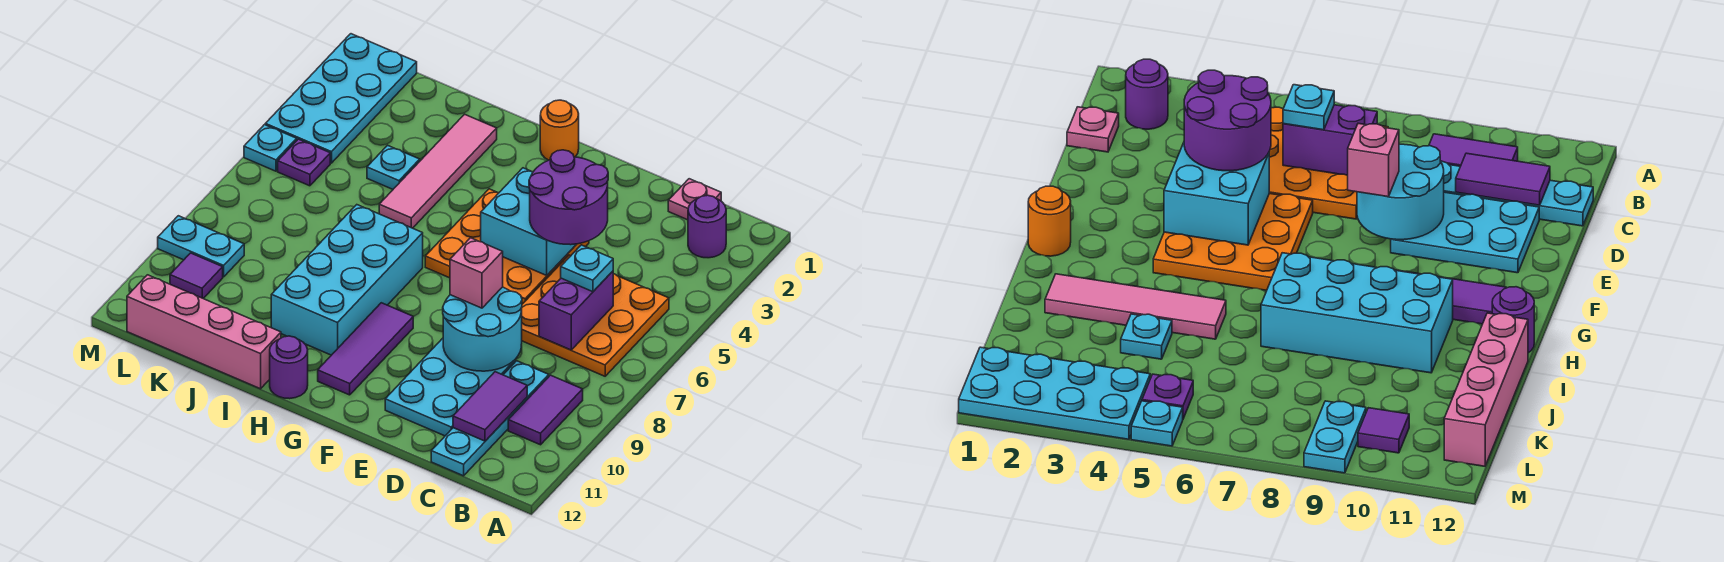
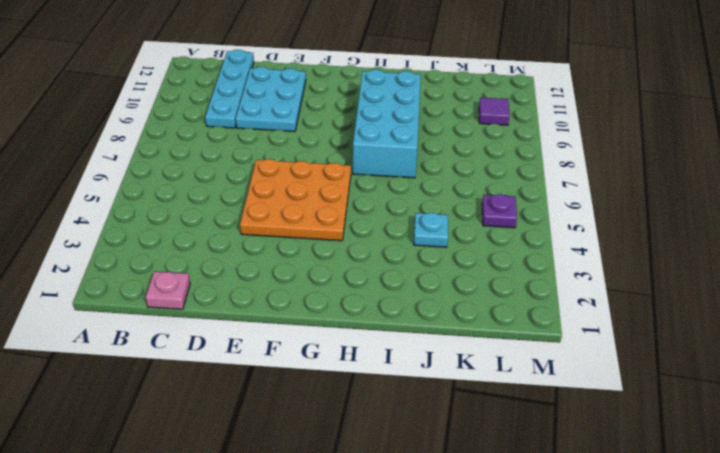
none -> purple round brick B2 level 1
none -> orange plate B5:D7 level 1
none -> purple tile B9:B10 level 1

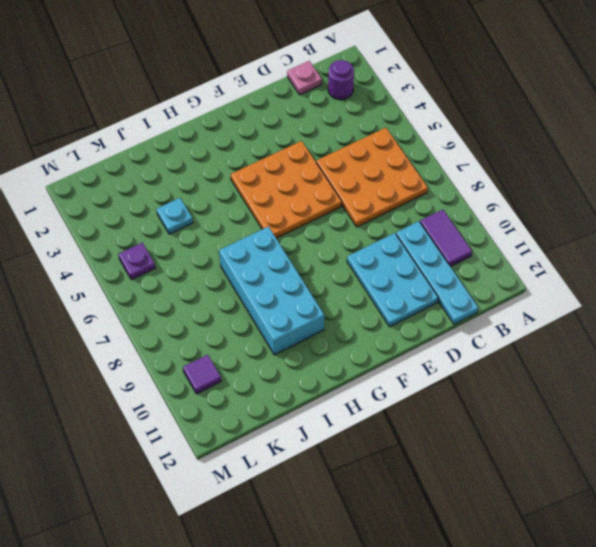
none -> orange round brick G1 level 1
none -> purple tile G9:G11 level 1
none -> purple round brick H12 level 1

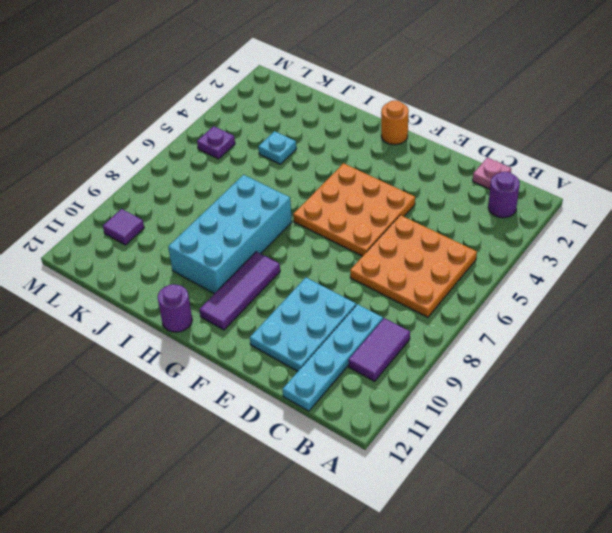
none -> pink tile I2:I5 level 1
none -> pink brick I12:L12 level 1
none -> cyan plate L1:M4 level 1

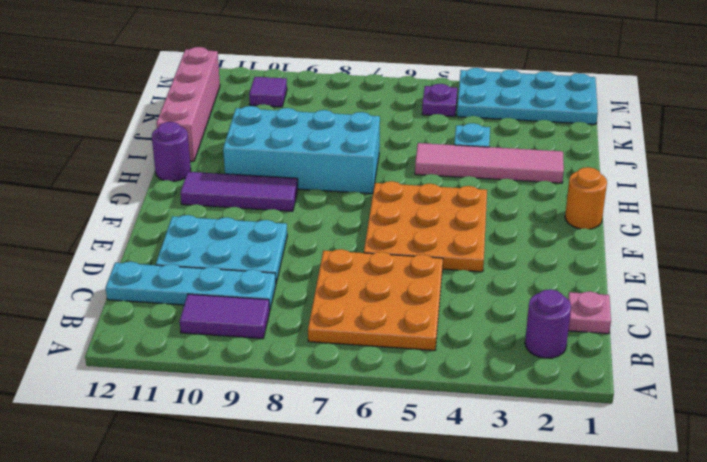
none -> cyan plate L9:M9 level 1
none -> cyan plate M5 level 1
none -> purple brick C6:C7 level 2

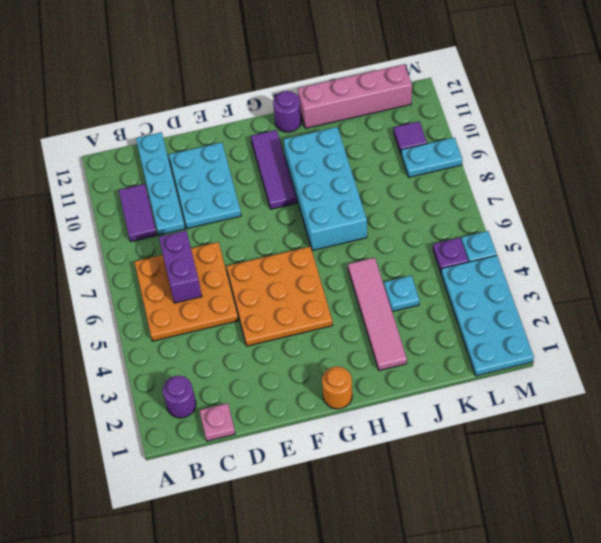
none -> purple tile C10:C11 level 2
none -> cyan round brick D8:E9 level 2
none -> cyan brick E4:F5 level 2

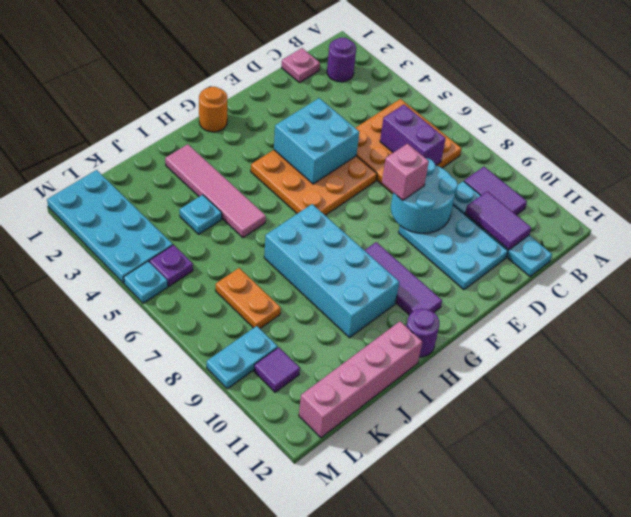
orange plate K7:K8 level 1 -> none
none -> cyan plate C6 level 3
none -> purple round brick D4:E5 level 3

